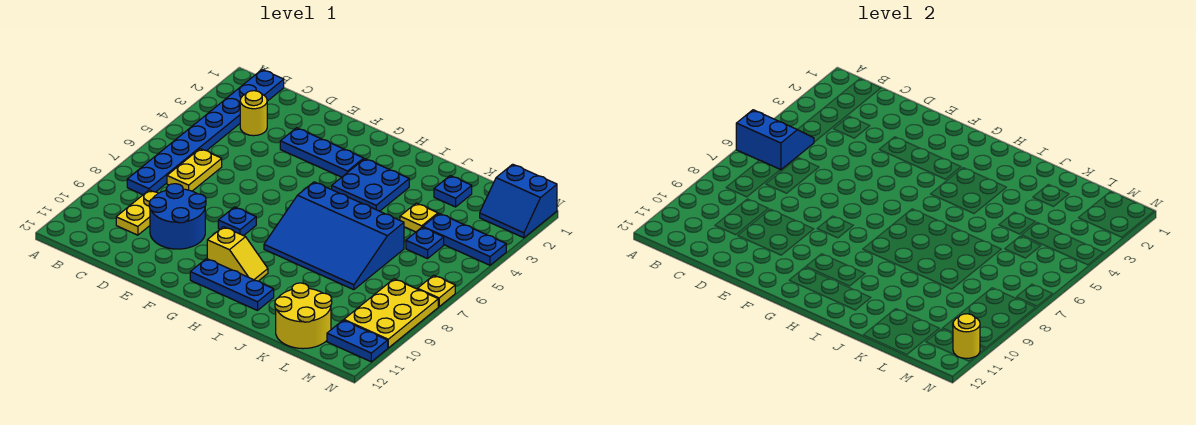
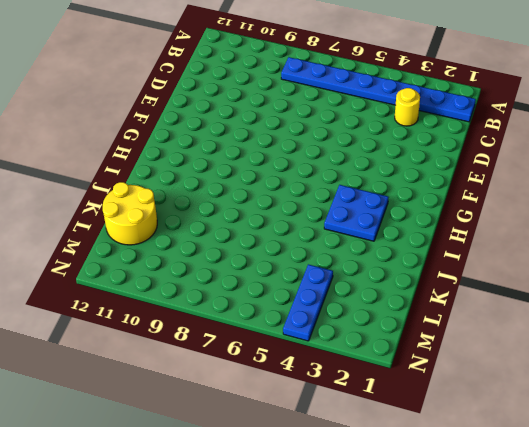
none -> yellow plate C6:C7 level 1
none -> yellow plate C9:C10 level 1
none -> blue round brick D9:E10 level 1

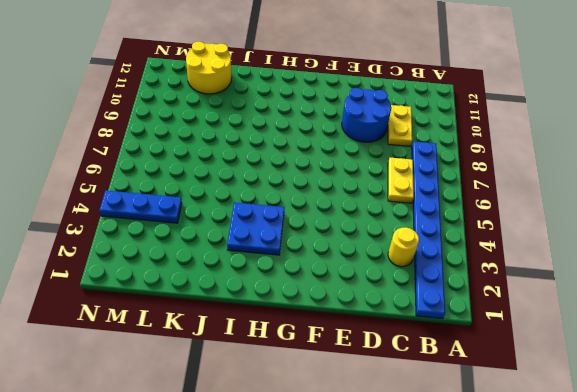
none -> blue plate E3:G3 level 1
none -> blue plate F8 level 1
none -> yellow slope G10:H10 level 1 top G

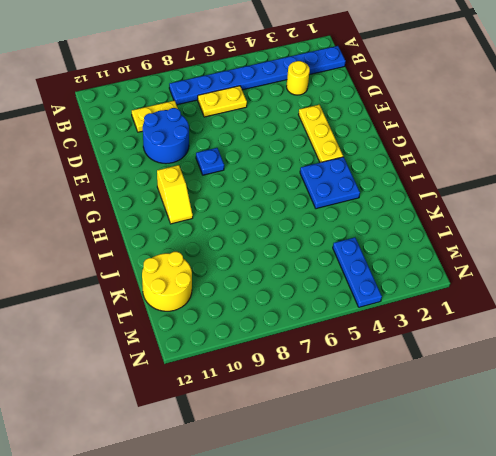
yellow plate E3:G3 level 1 -> blue plate E3:G3 level 1
none -> blue plate G11:I11 level 1
none -> blue slope H6:K8 level 1 top 6
none -> blue plate K2 level 1

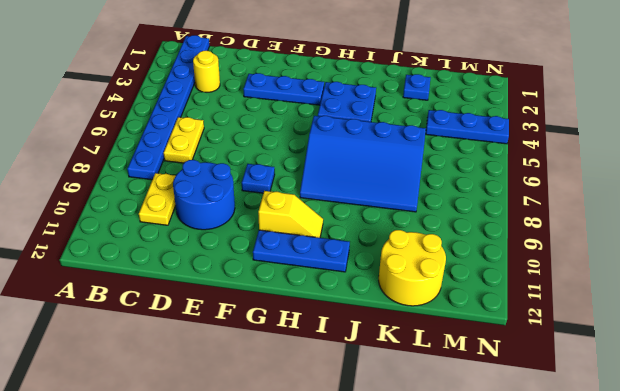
none -> yellow plate K4 level 1
none -> blue plate L5 level 1
none -> blue slope M1:N2 level 1 top 1

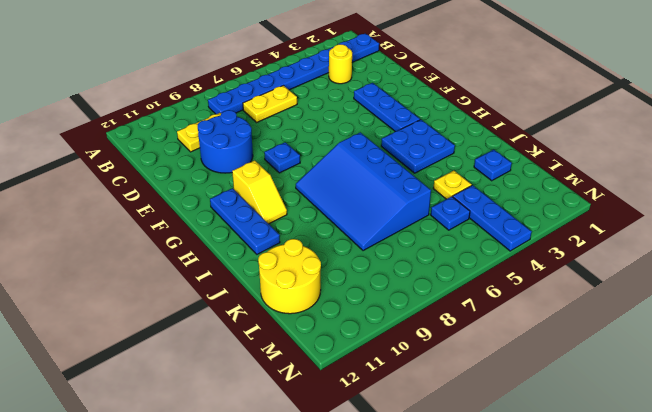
none -> blue slope M1:N2 level 1 top 1
none -> yellow plate M8:N10 level 1
none -> blue plate M11:N11 level 1

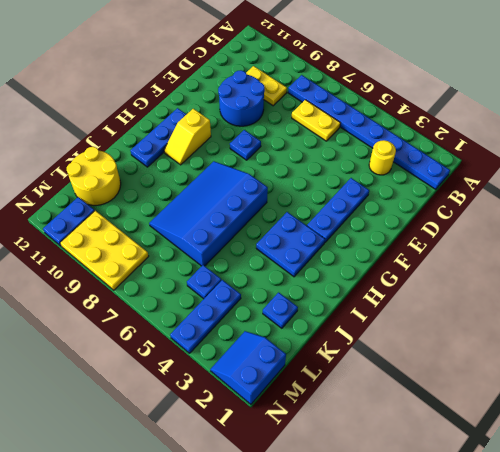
none -> yellow plate K4 level 1
none -> yellow plate N7 level 1
none -> blue slope A5:B6 level 2 top 6

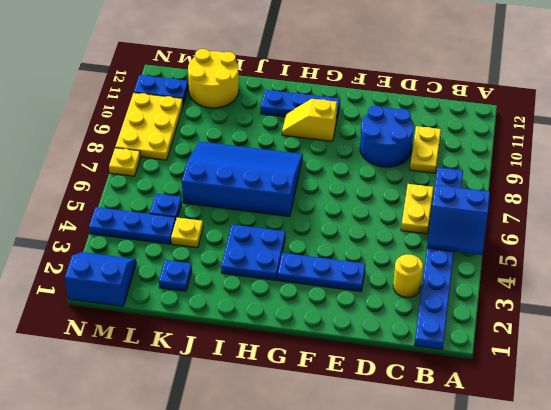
none -> blue plate F8 level 1
none -> yellow round brick N11 level 2

